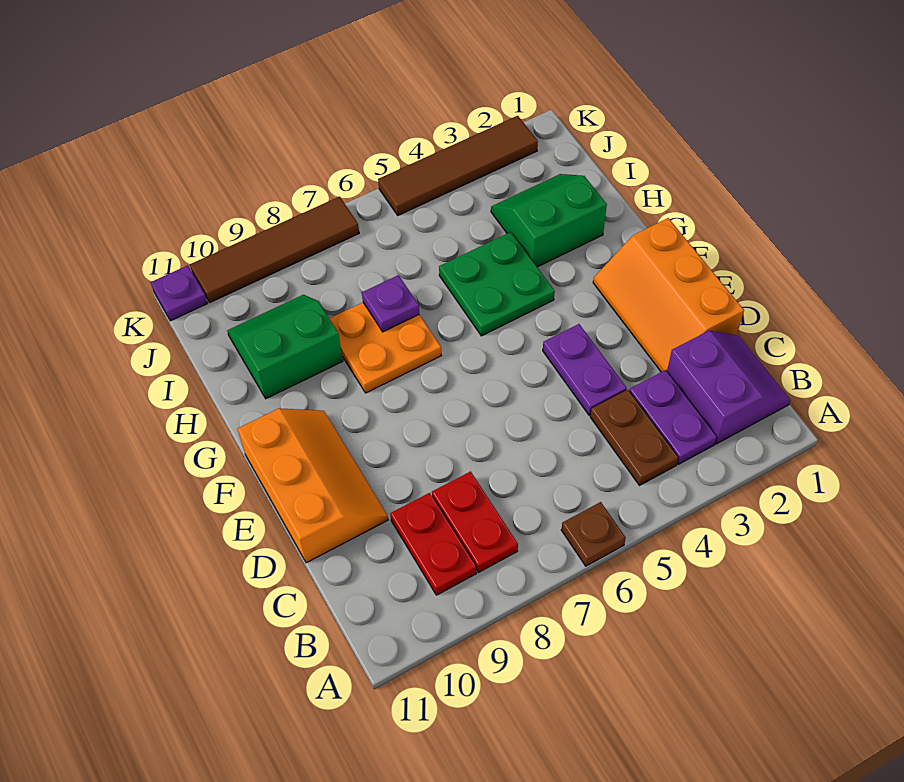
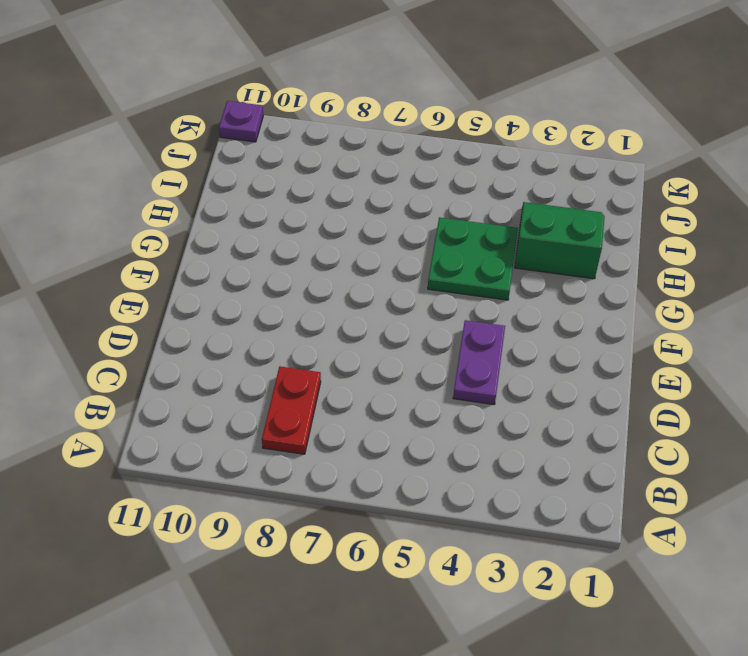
none -> brown plate A6 level 1
none -> purple slope B1:C2 level 1 top 2
none -> purple plate B3:C3 level 1

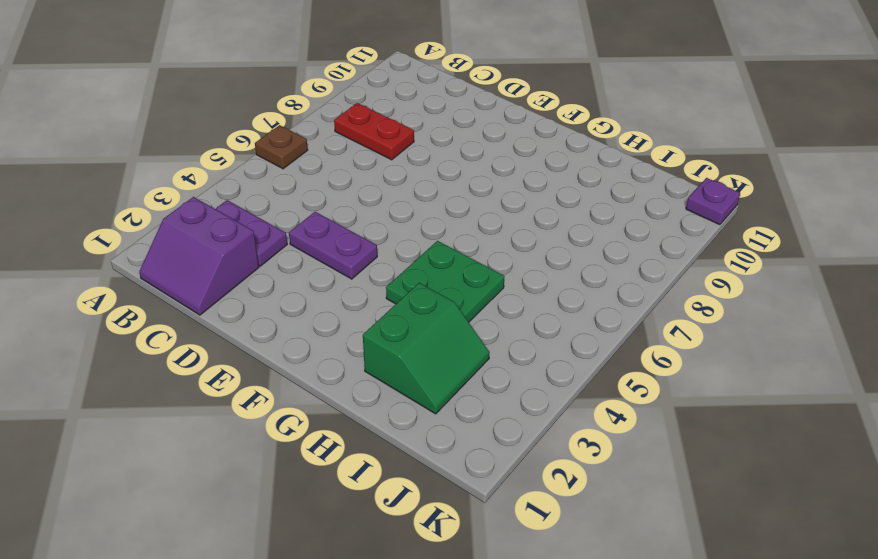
none -> brown plate B4:C4 level 1
none -> red plate B9:C9 level 1
none -> orange slope D1:F2 level 1 top 1

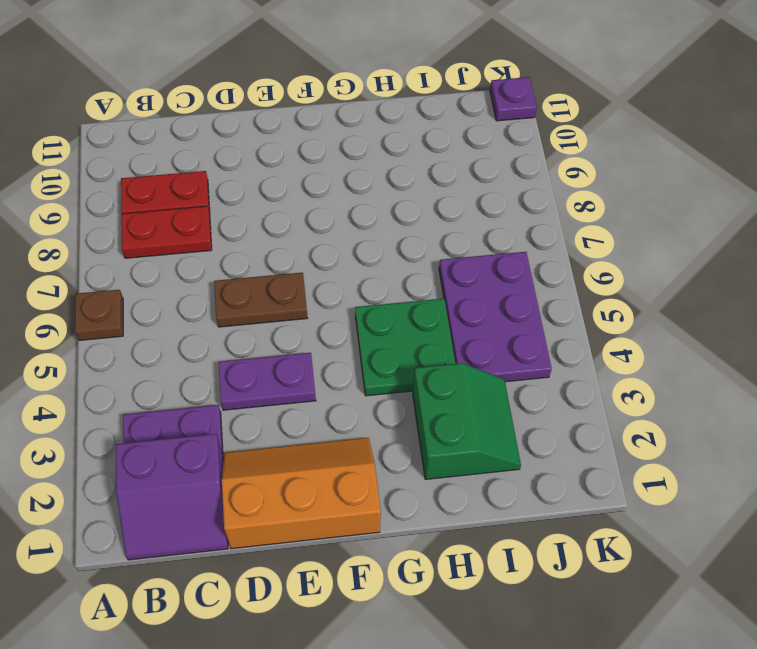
brown plate D6:E6 level 1 -> brown plate B4:C4 level 1
purple plate I4:J6 level 1 -> none
none -> orange slope D10:F11 level 1 top 11
none -> orange plate G7:H8 level 1
none -> green slope H9:I10 level 1 top H

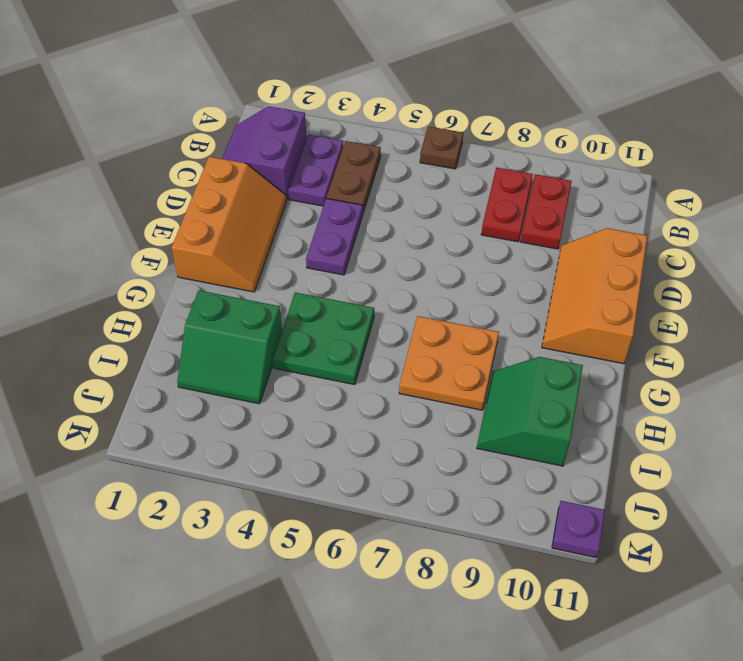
green slope H9:I10 level 1 top 10 -> green slope H9:I10 level 1 top H
none -> brown tile K2:K5 level 1
none -> brown tile K7:K10 level 1
none -> purple plate H7 level 2

